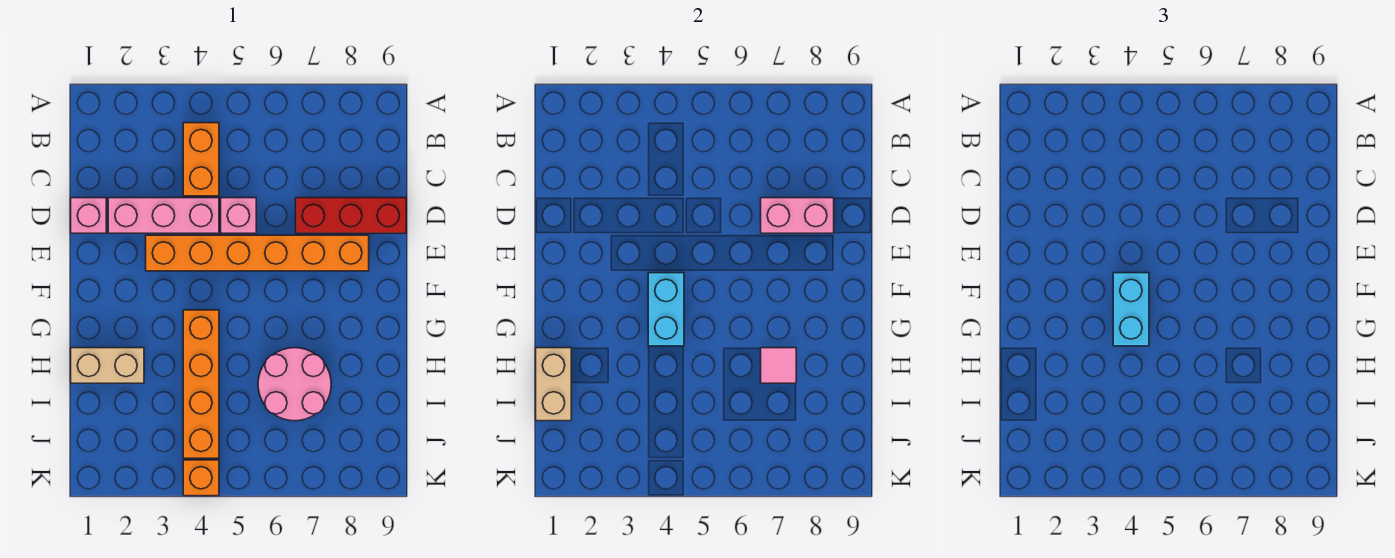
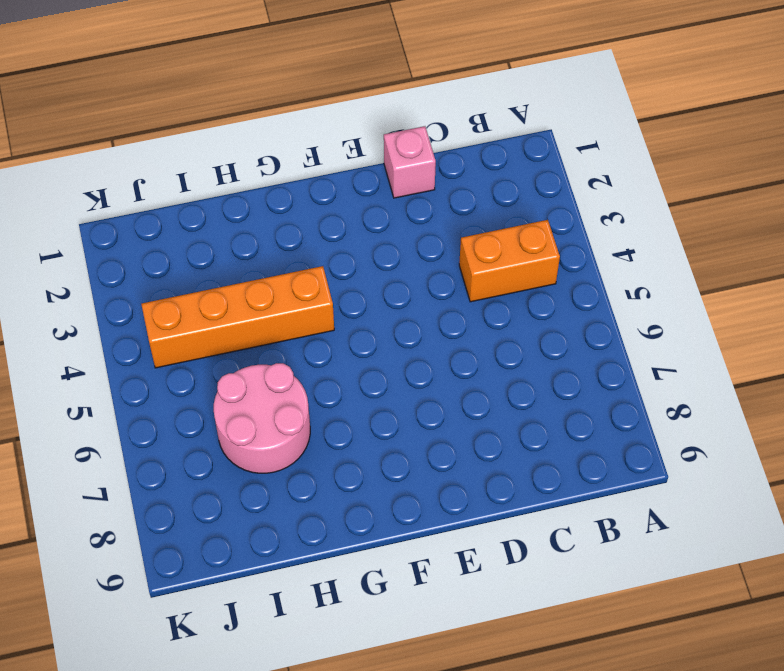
none -> pink brick D2:D4 level 1
none -> pink brick D5 level 1
none -> red brick D7:D9 level 1

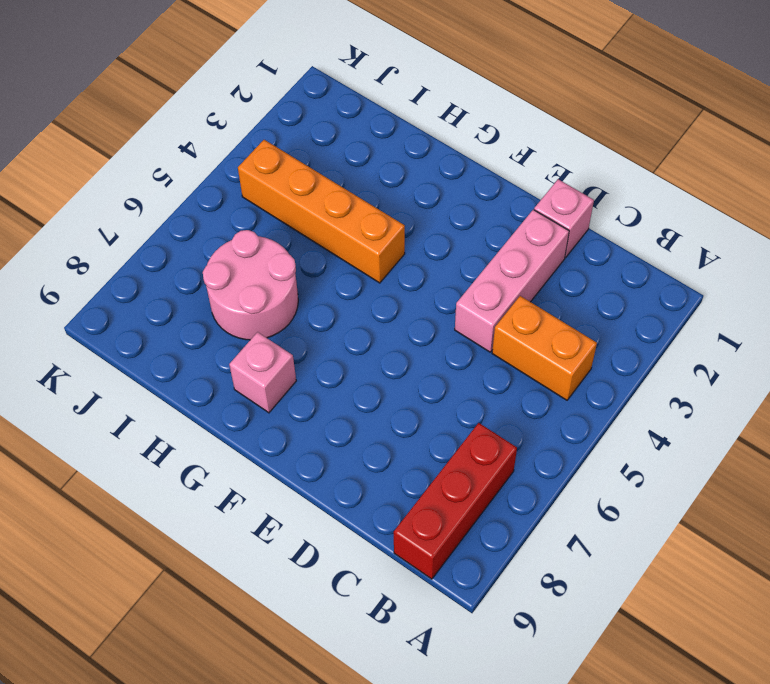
red brick B7:B9 level 1 -> red brick D7:D9 level 1
pink brick G8 level 1 -> pink brick D5 level 1
none -> orange brick E3:E8 level 1
none -> tan brick H1:H2 level 1
none -> orange brick K4 level 1

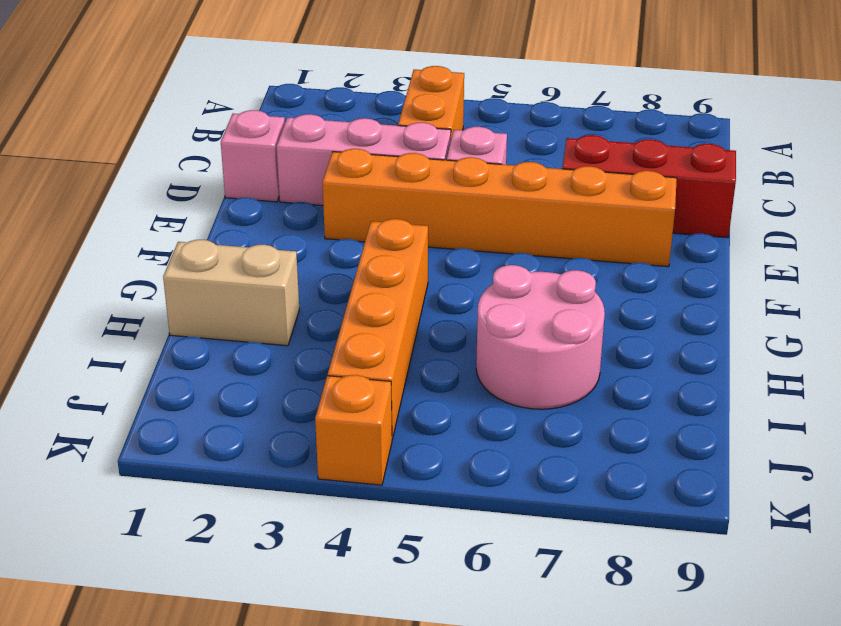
none -> pink brick D7:D8 level 2
none -> cyan brick F4:G4 level 2
none -> tan brick H1:I1 level 2

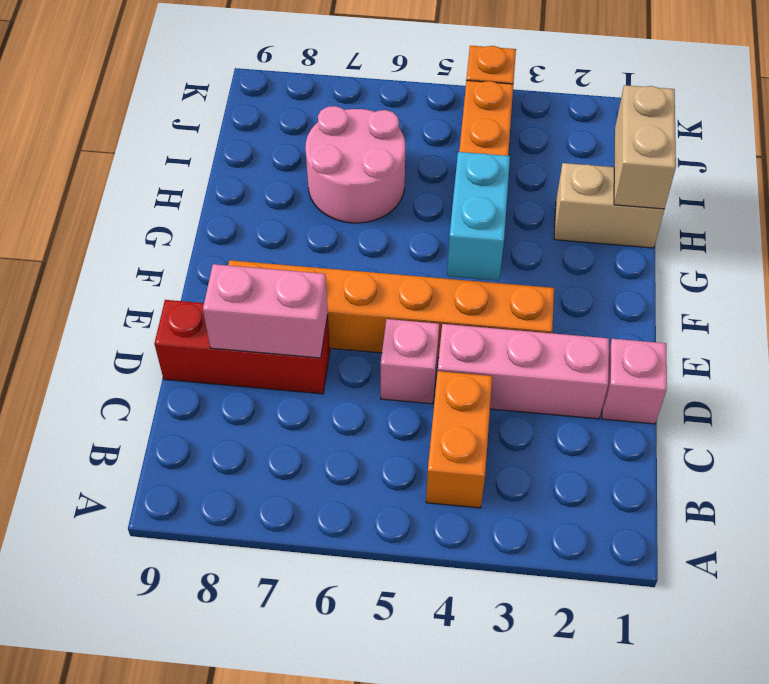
none -> pink tile H7 level 2
none -> cyan brick F4:G4 level 3

